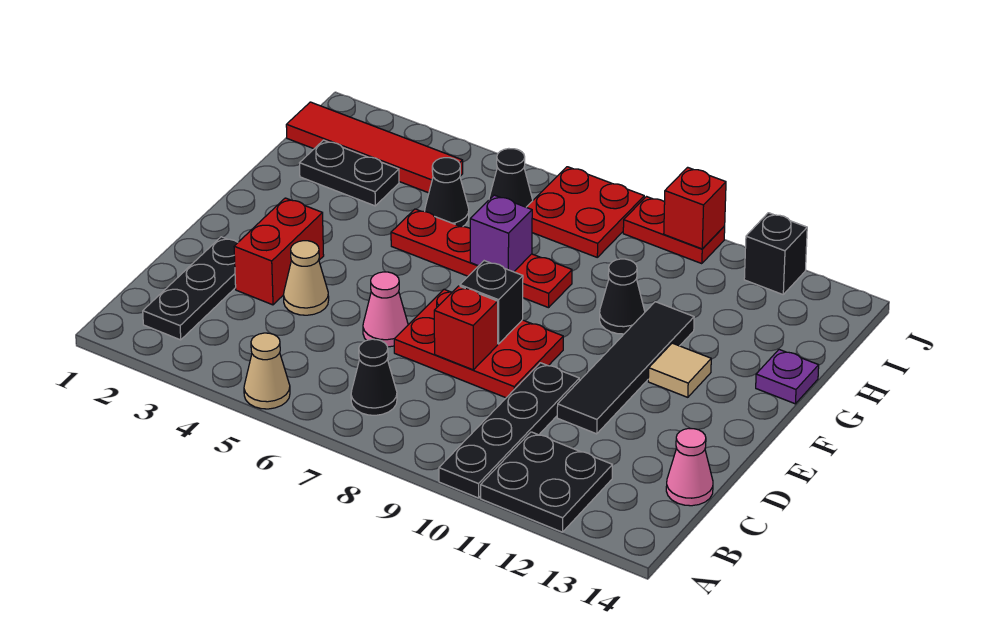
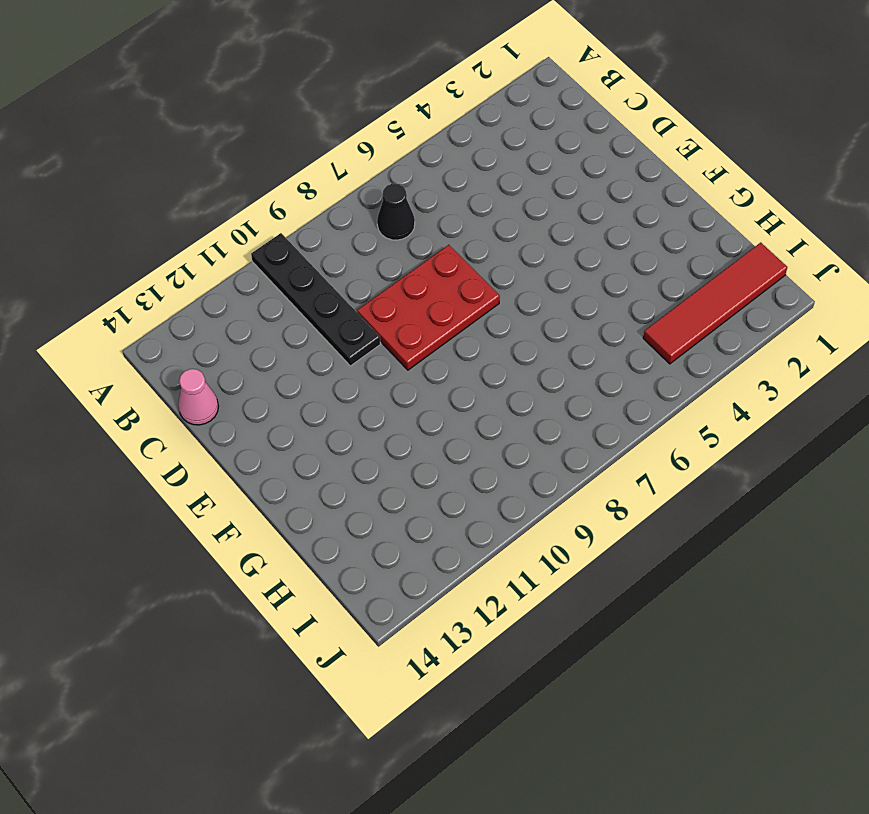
none -> tan cone A5 level 1
none -> black plate A11:B12 level 1
none -> black plate B2:D2 level 1

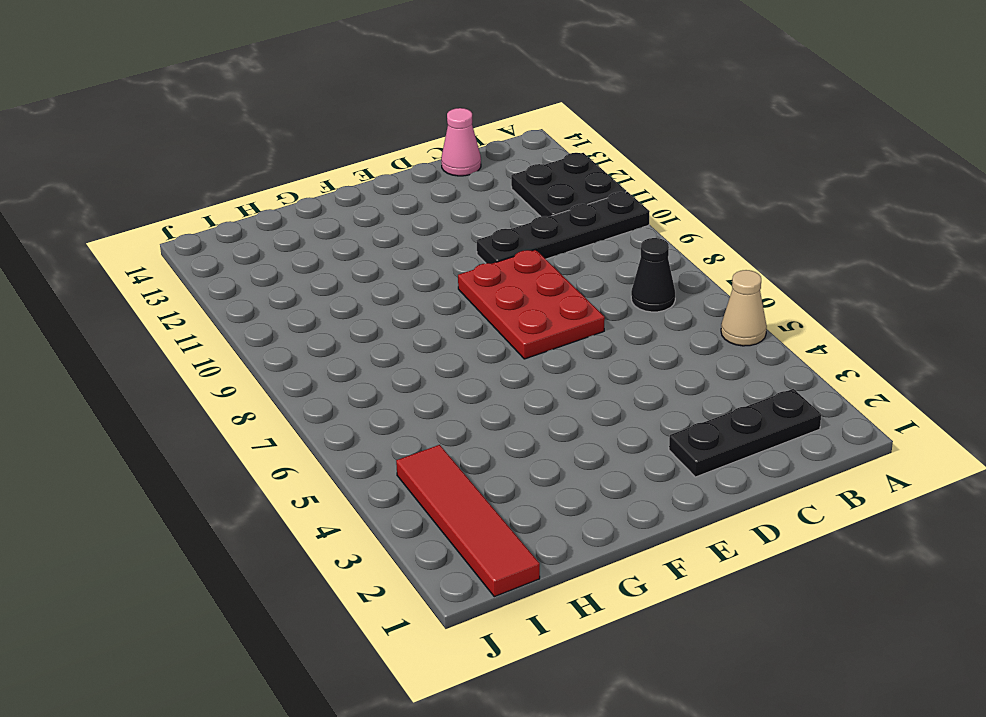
none -> red brick D3:E3 level 1
none -> tan cone D4 level 1
none -> pink cone D6 level 1

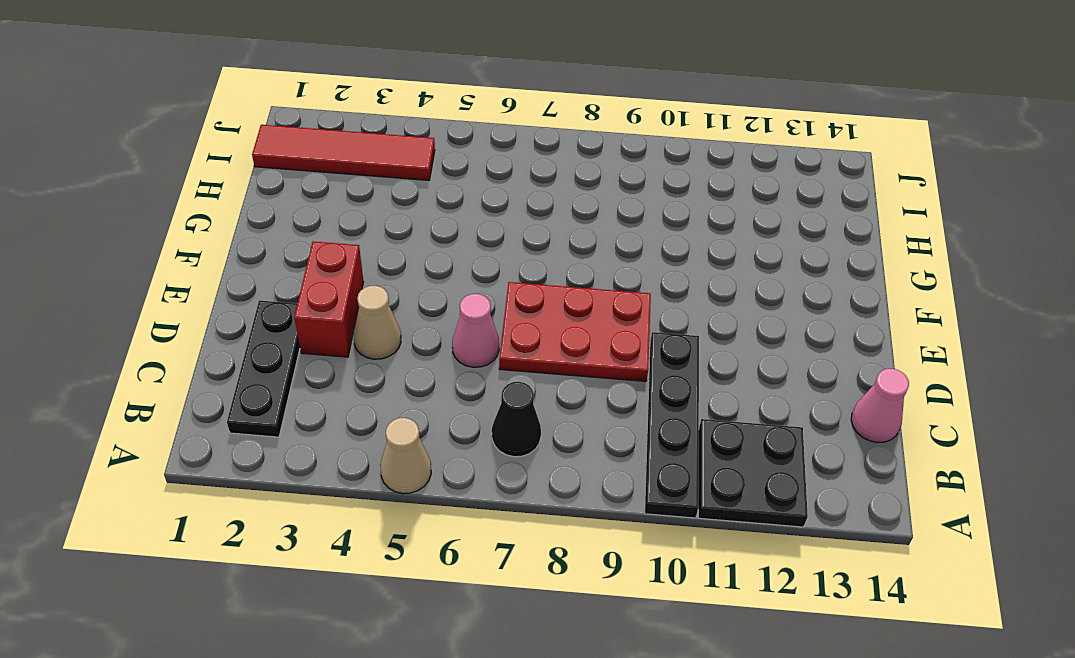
none -> black tile D11:G11 level 1
none -> tan tile F12 level 1
none -> red plate G5:G8 level 1

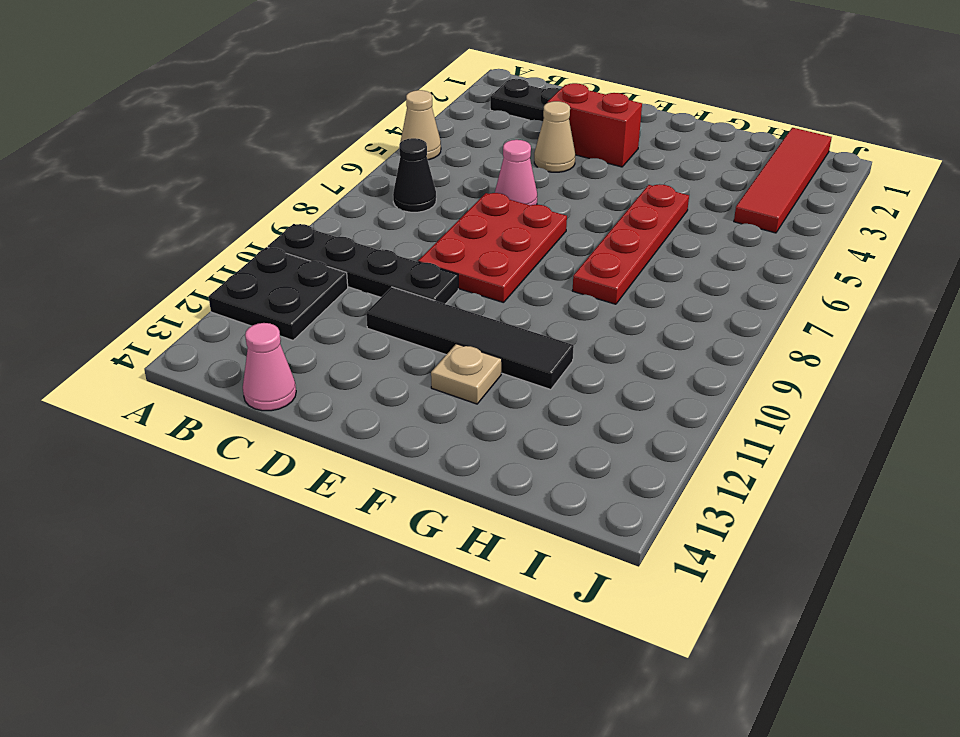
tan plate F12 level 1 -> tan tile F12 level 1
none -> black cone G10 level 1
none -> purple plate G14 level 1
none -> black plate H2:H3 level 1

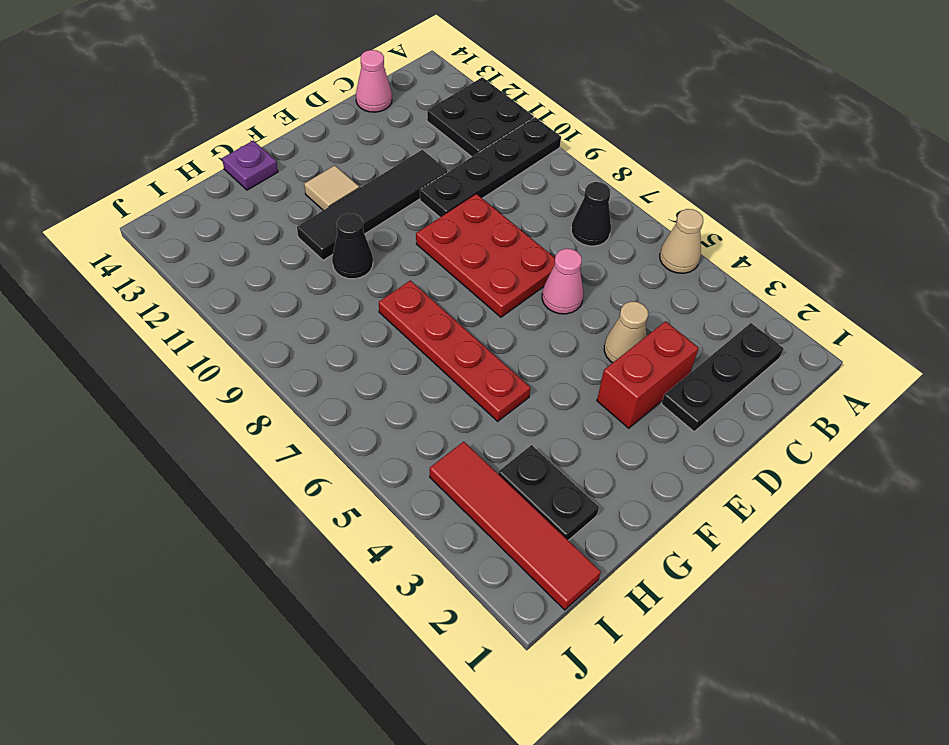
none -> black cone H5 level 1
none -> black cone I6 level 1
none -> red plate I7:J8 level 1

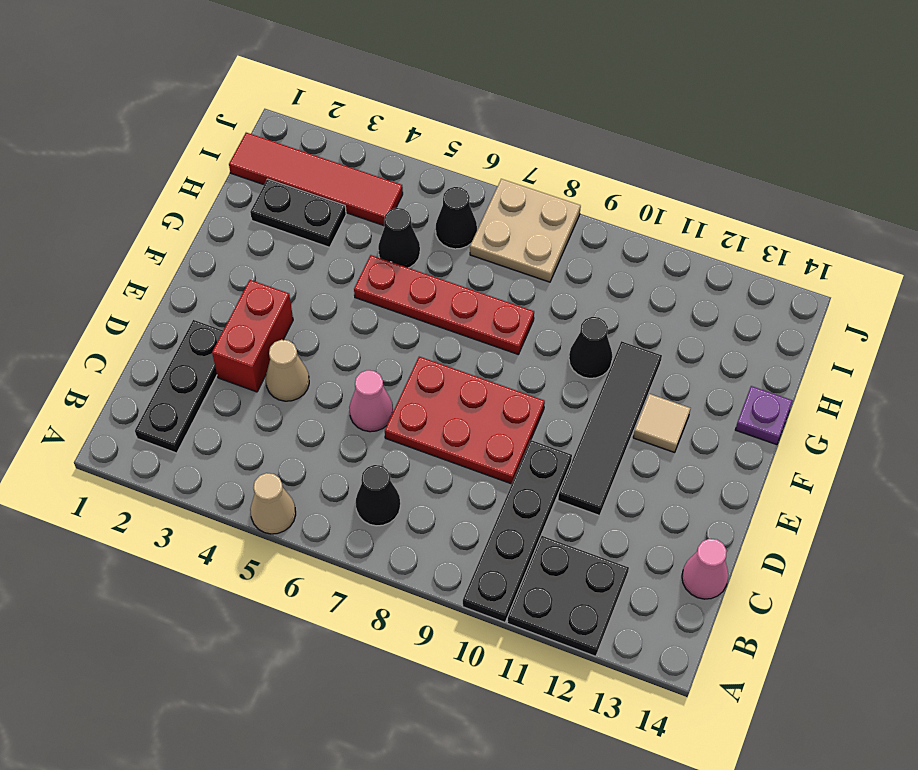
tan plate I7:J8 level 1 -> red plate I7:J8 level 1
none -> red plate J9:J10 level 1
none -> black brick J12 level 1
none -> red brick D8 level 2

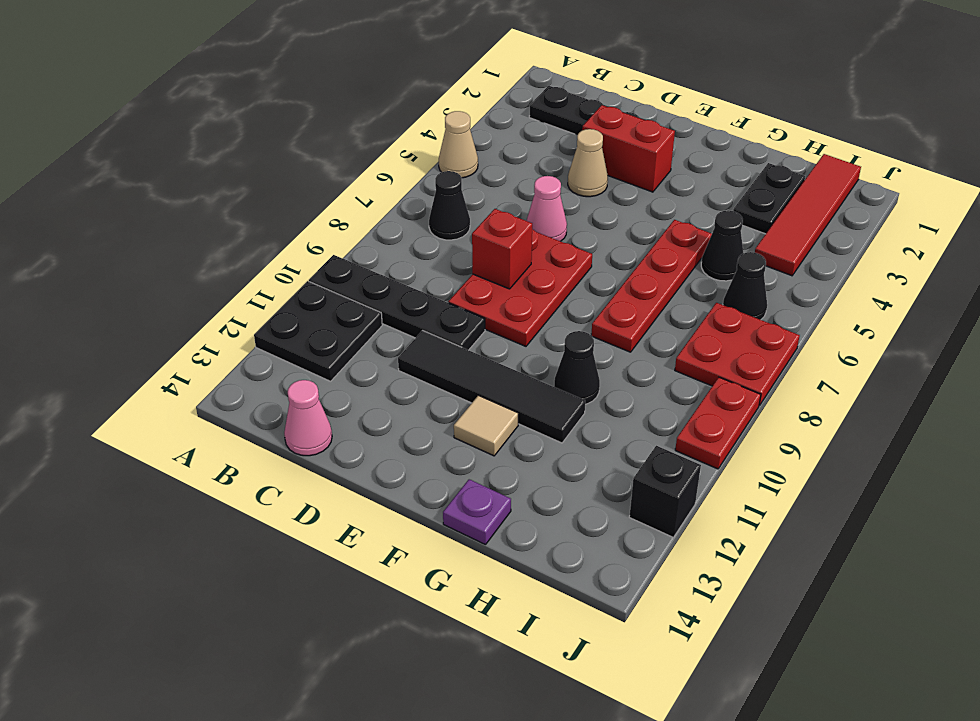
none -> black brick E8 level 2
none -> purple brick G7 level 2
none -> red brick J10 level 2

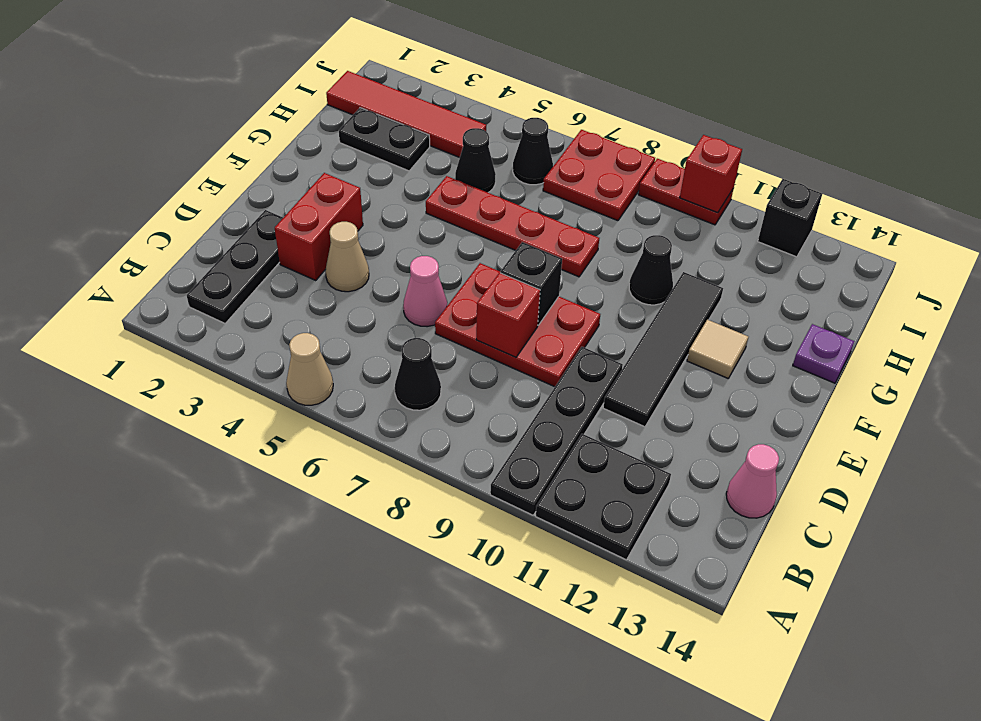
none -> purple brick G7 level 2

